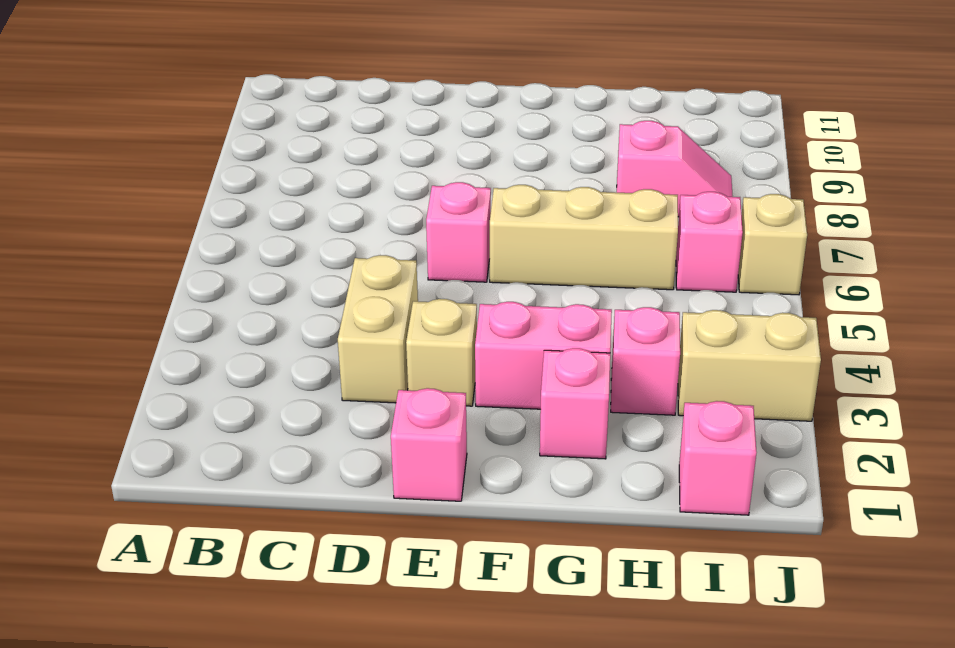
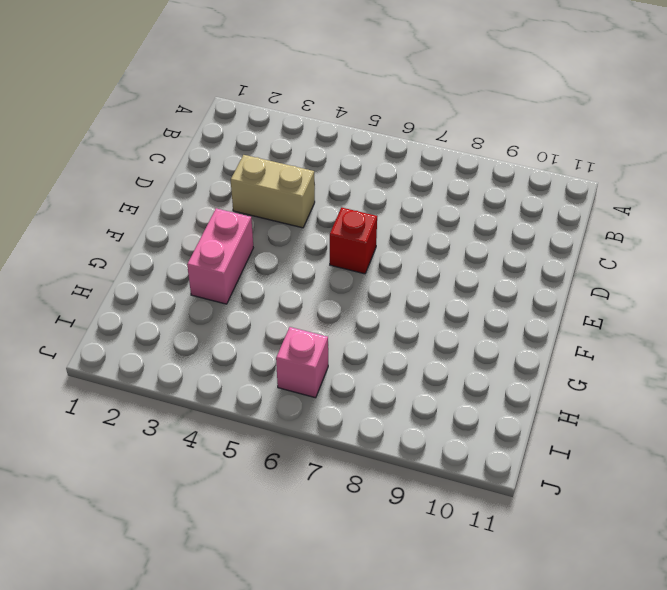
red brick E6 level 1 -> pink brick E6 level 1
none -> pink brick E1 level 1
none -> tan brick E3 level 1
none -> tan brick F6:H6 level 1

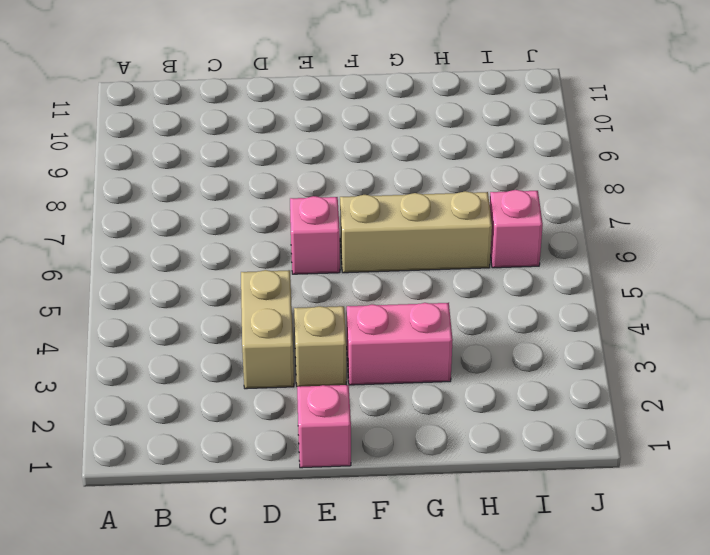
none -> pink brick G2 level 1
none -> pink brick H3 level 1
none -> pink slope H8:I8 level 1 top H

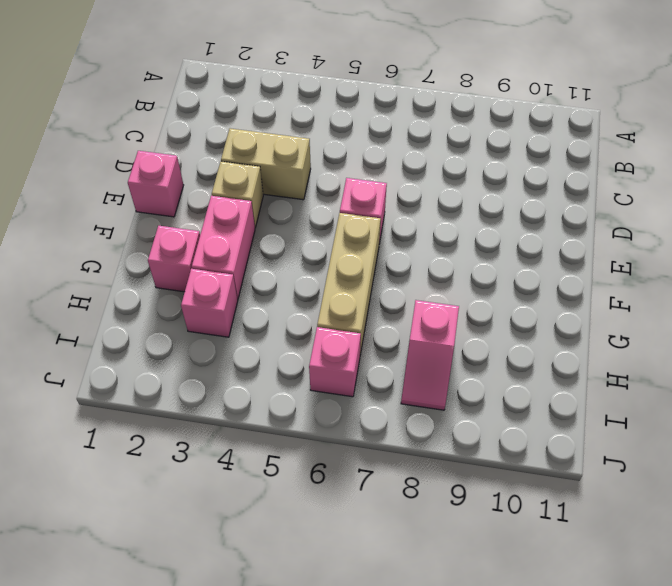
none -> pink brick I1 level 1
none -> tan brick I3:J3 level 1
none -> tan brick J6 level 1

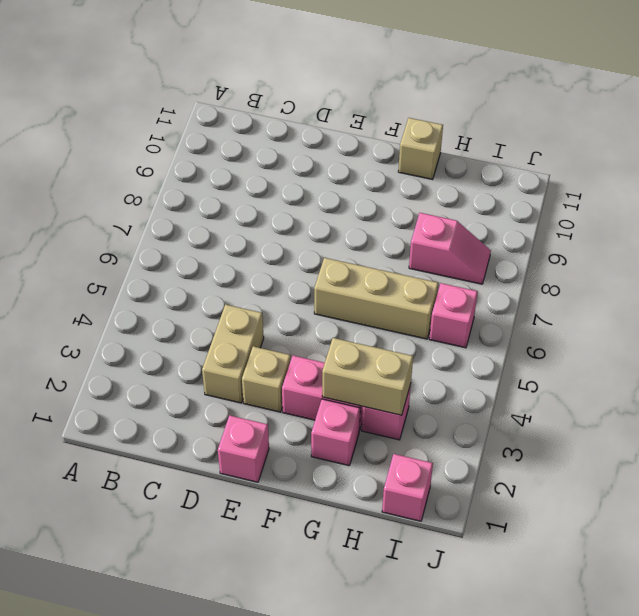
tan brick G3:H3 level 2 -> tan brick I3:J3 level 1
tan brick G11 level 1 -> tan brick J6 level 1
none -> pink brick E6 level 1

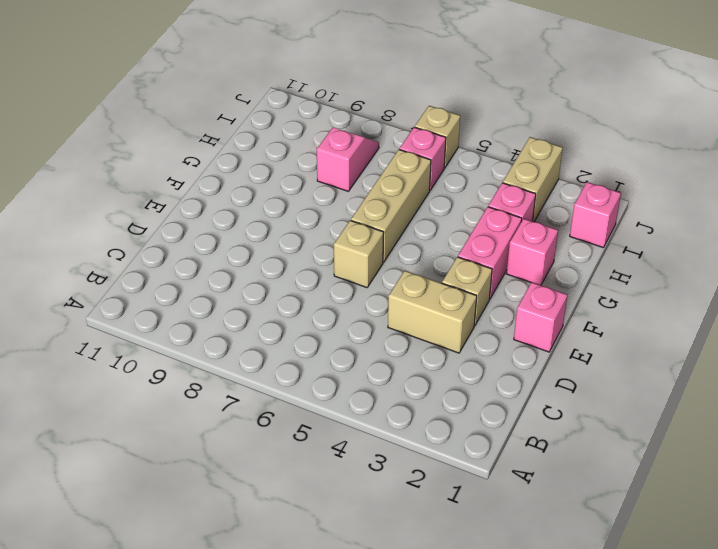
tan brick E6 level 1 -> pink brick E6 level 1

